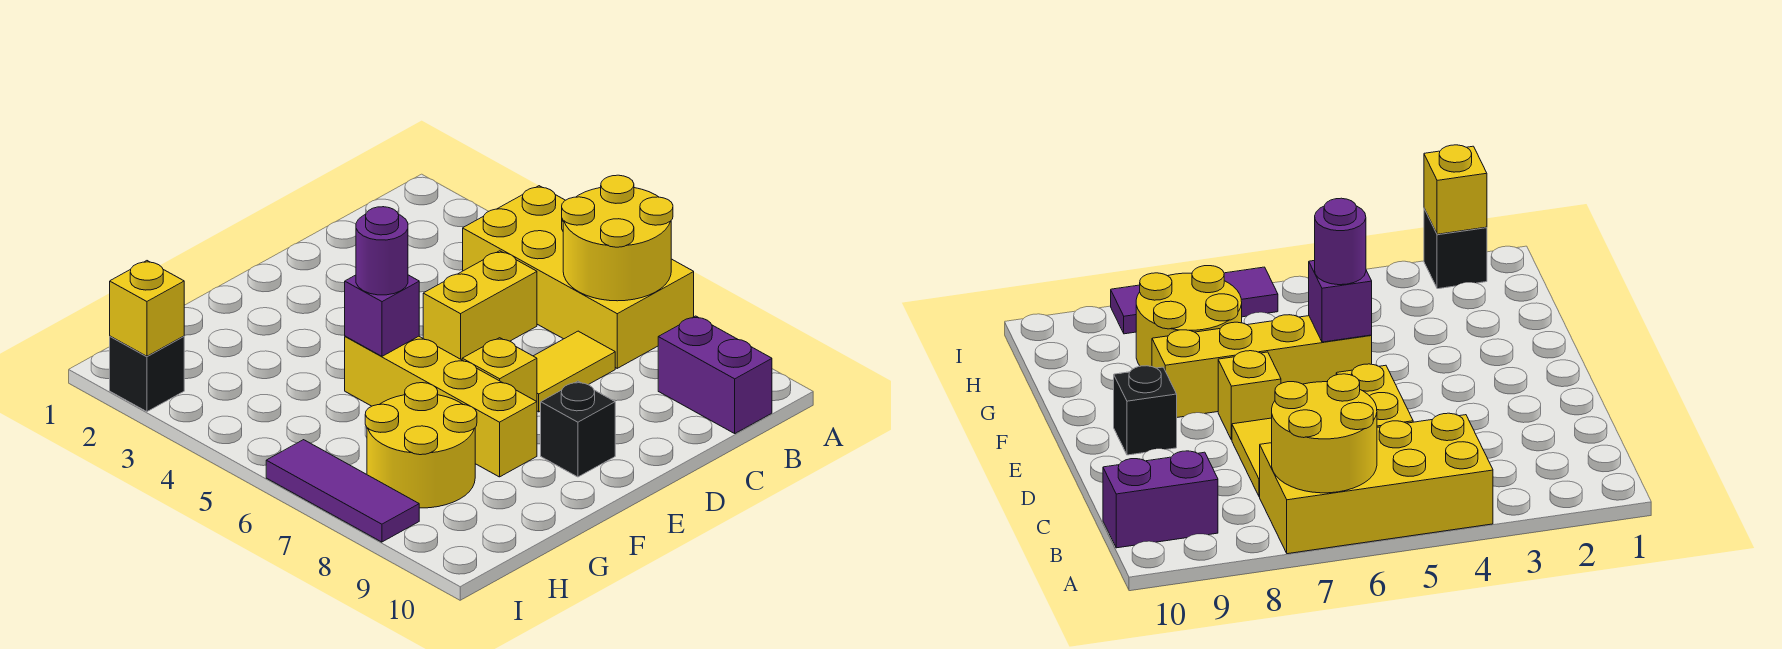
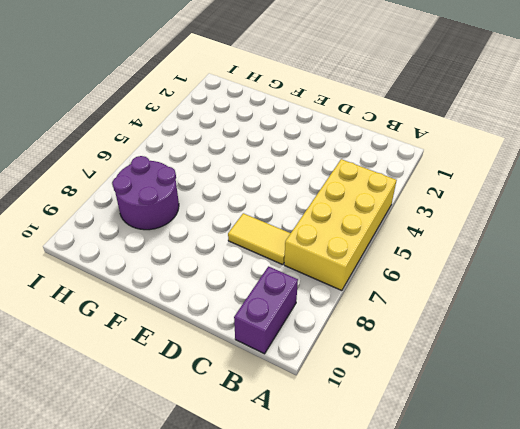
purple round brick G7:H8 level 1 -> yellow round brick G7:H8 level 1
none -> yellow brick C5:D5 level 1
none -> yellow brick E7 level 1
none -> black brick E9 level 1

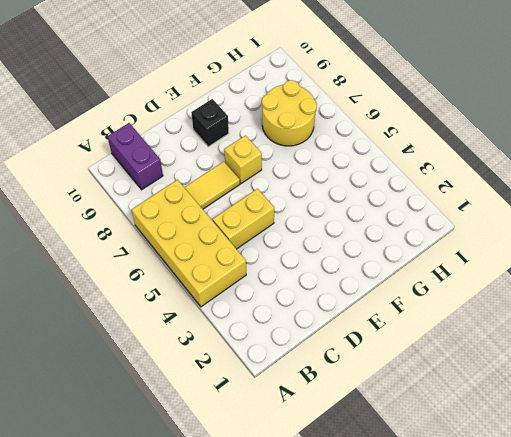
none -> yellow brick F5:F8 level 1
none -> black brick I2 level 1
none -> purple tile I6:I8 level 1

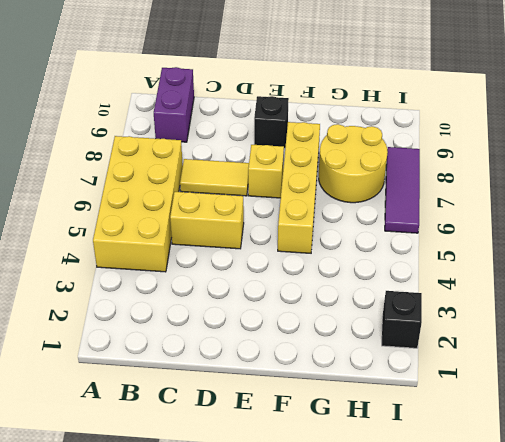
none -> yellow round brick A6:B7 level 2
none -> purple brick F5 level 2
none -> yellow brick I2 level 2

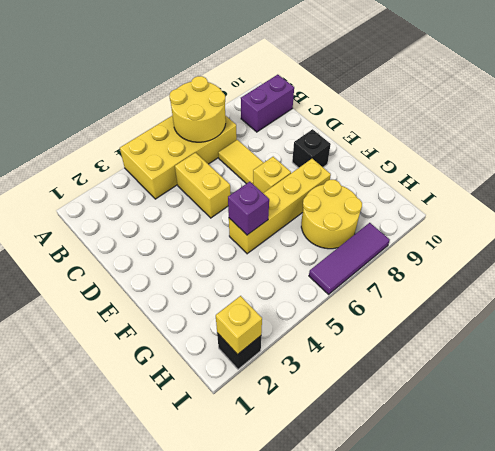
none -> purple round brick F5 level 3

